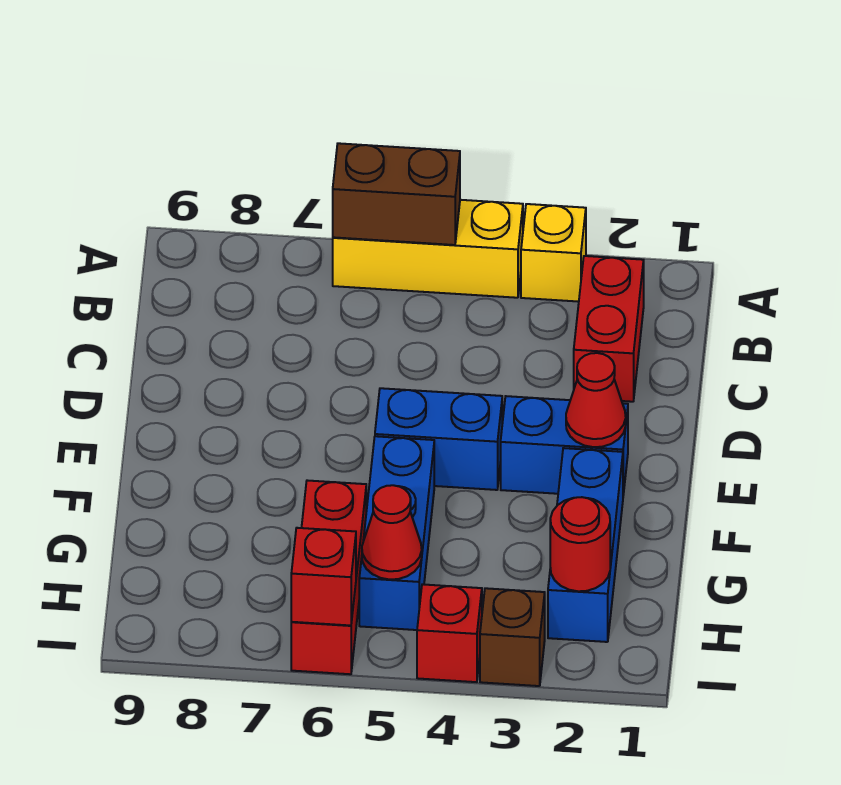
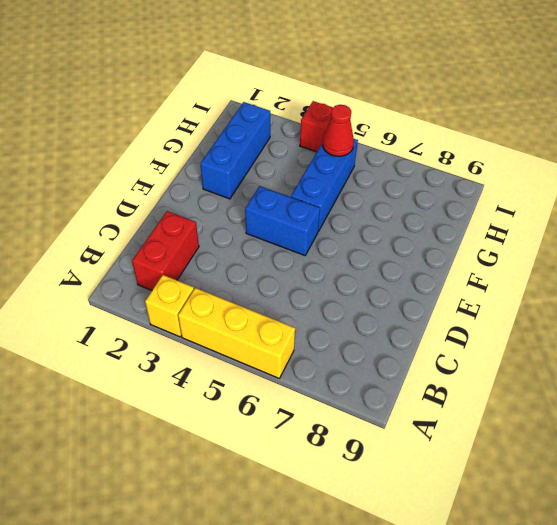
none -> blue brick E2:E3 level 1
none -> red brick G6:I6 level 1
none -> brown brick I3 level 1

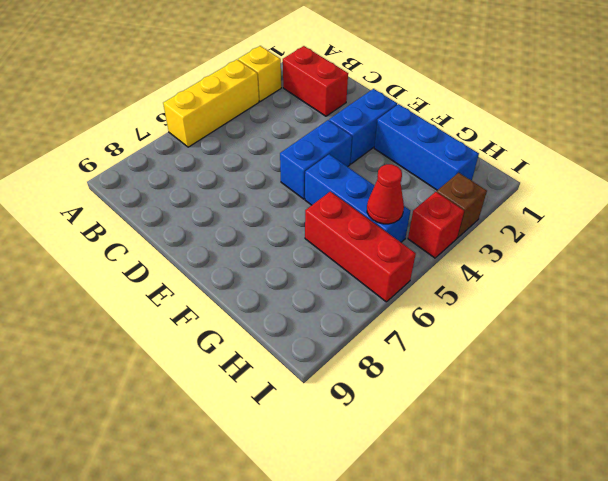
none -> brown brick A5:A6 level 2
none -> red cone E2 level 2
none -> red round brick H2 level 2

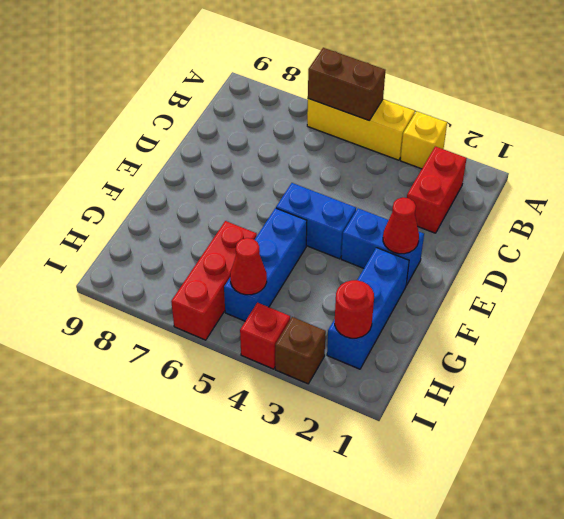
none -> red brick I6 level 2

